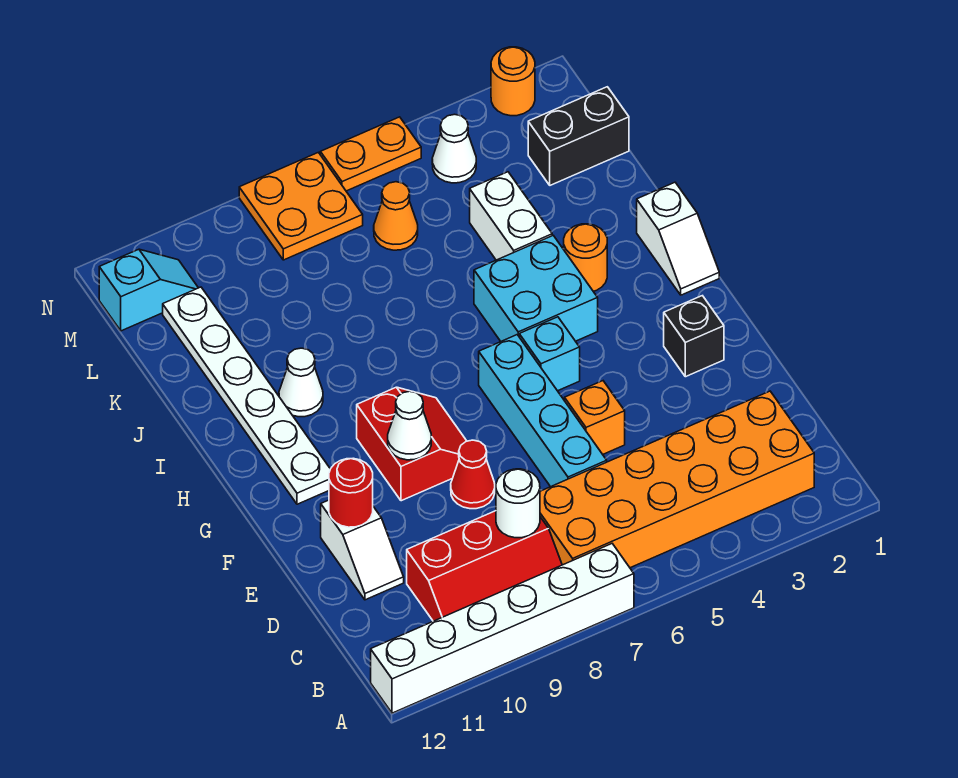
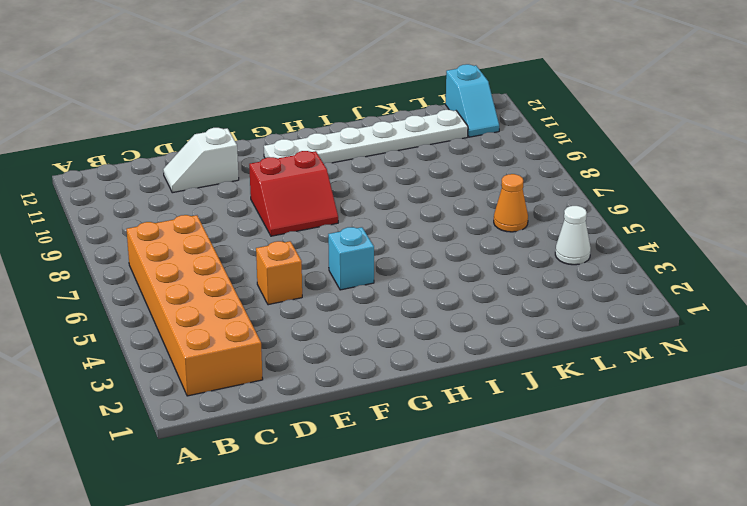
none -> white brick A7:A12 level 1
none -> red slope B8:C10 level 1 top C
none -> cyan brick D6:G6 level 1

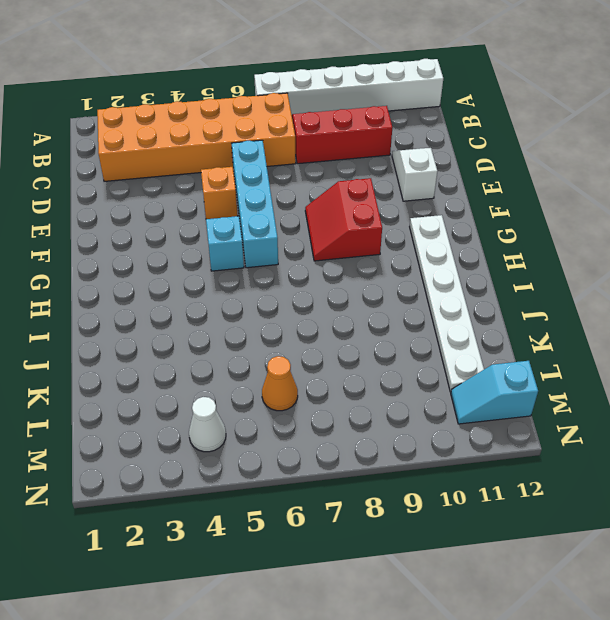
none -> red cone E8 level 1
none -> black brick F2 level 1
none -> white slope H1:I1 level 1 top I

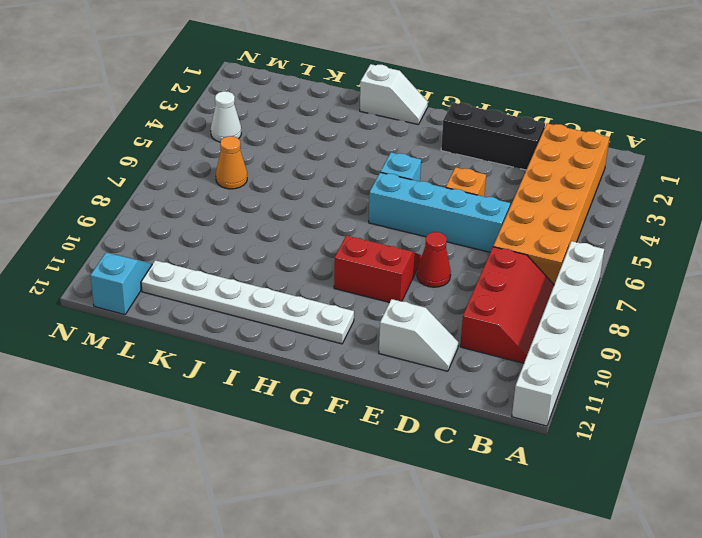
black brick D2:F2 level 1 -> black brick F2 level 1
none -> cyan brick H4:I5 level 1
none -> orange round brick I3 level 1
none -> white cone I10 level 1

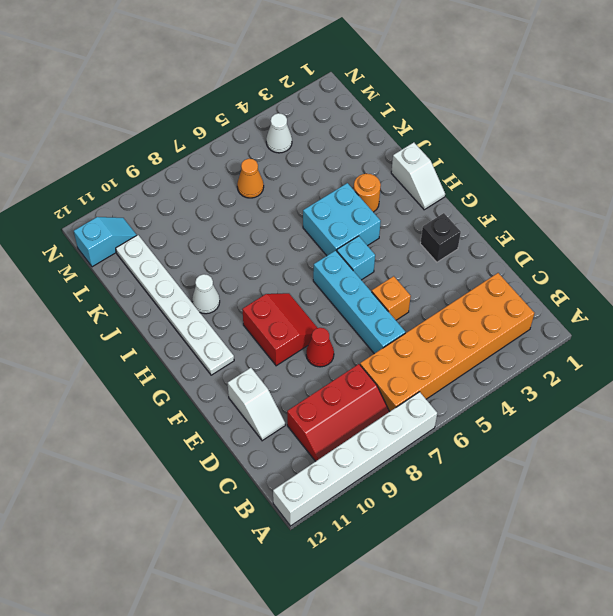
none -> white brick J4:K4 level 1
none -> black brick L1:L2 level 1
none -> orange plate M7:N8 level 1

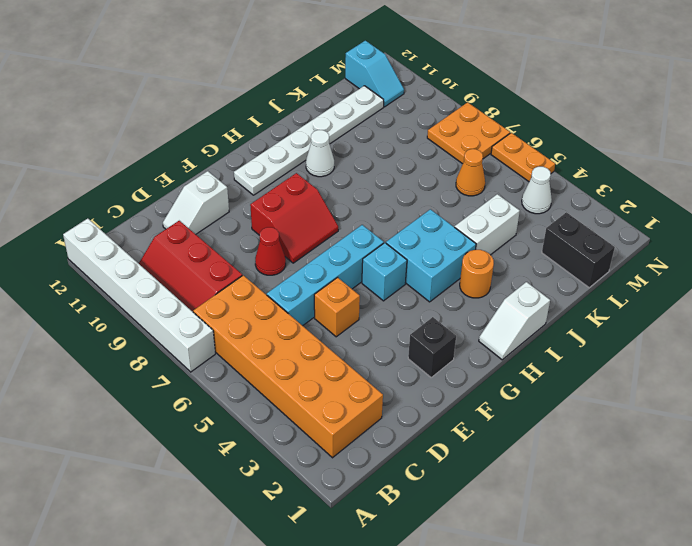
none -> orange round brick N2 level 1
none -> white round brick C8 level 2
none -> red round brick E11 level 2

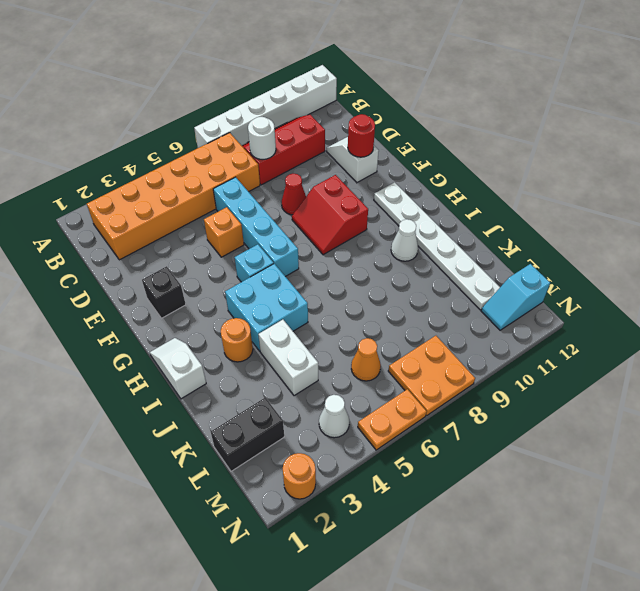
none -> white cone F9 level 2

